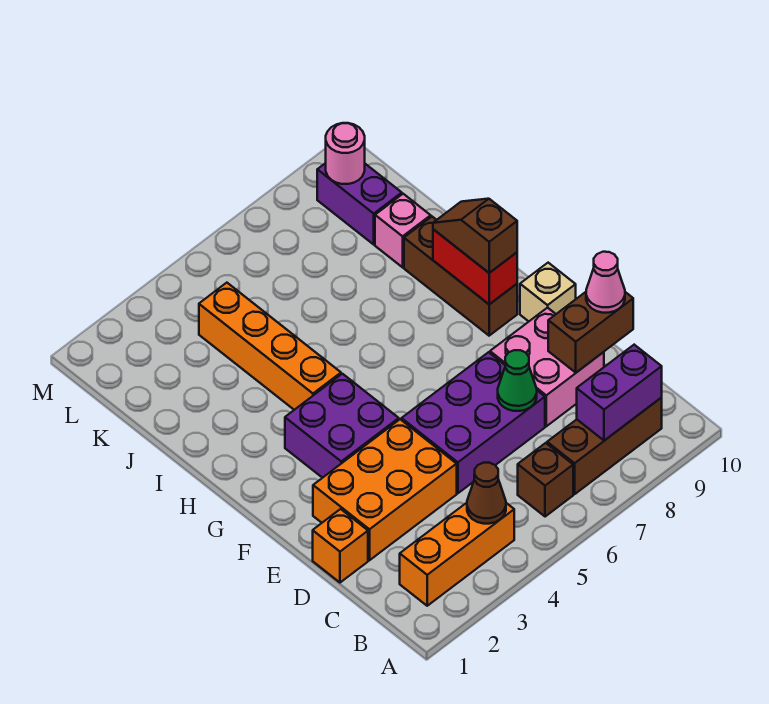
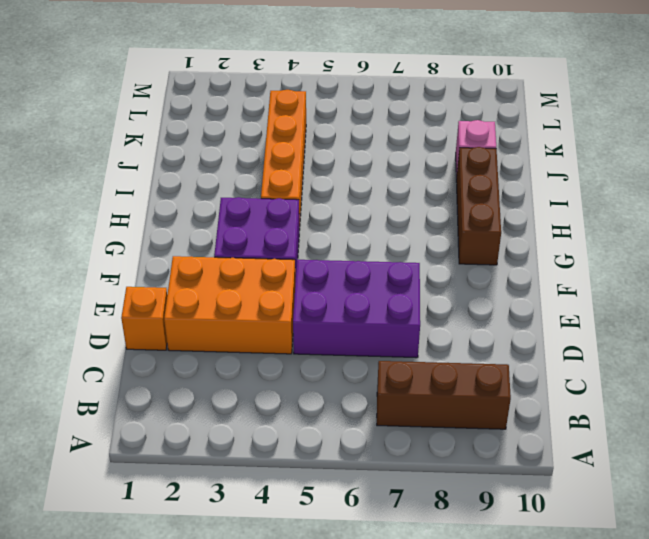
none -> orange brick B2:B4 level 1
none -> brown brick B6 level 1
none -> pink brick D8:E9 level 1

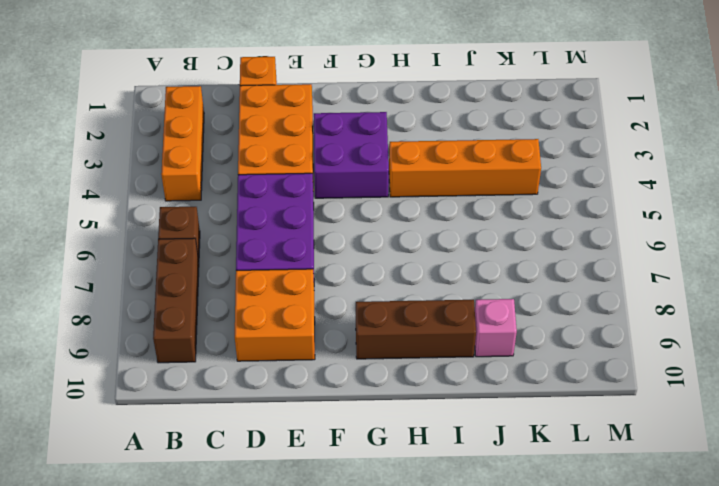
orange brick D8:E9 level 1 -> pink brick D8:E9 level 1
none -> tan brick F10 level 1
none -> purple brick K9:L9 level 1
none -> brown cone B4 level 2

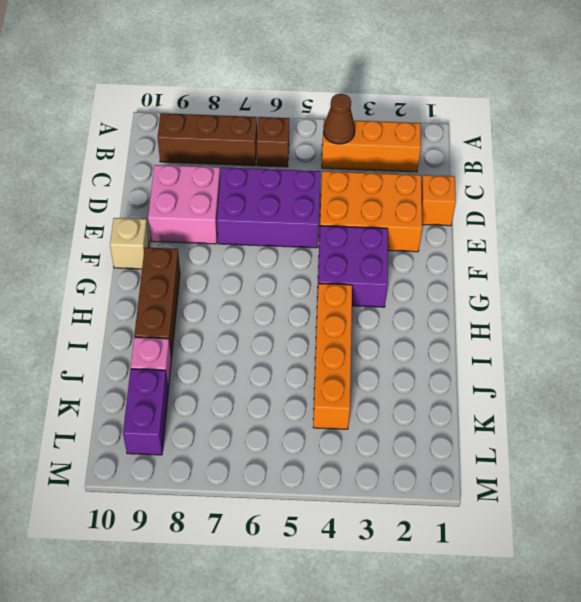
none -> purple brick B8:B9 level 2
none -> green cone D7 level 2
none -> brown brick D9:D10 level 2

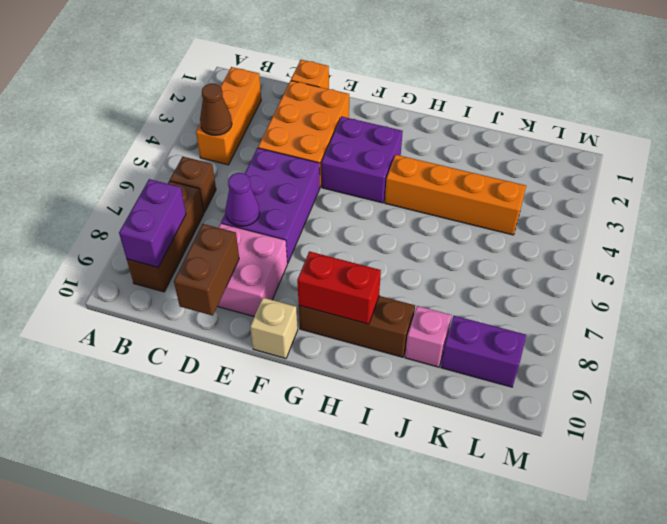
purple cone D7 level 2 -> green cone D7 level 2
none -> pink round brick L9 level 2
none -> pink cone D10 level 3
none -> brown slope G9:H9 level 3 top G

